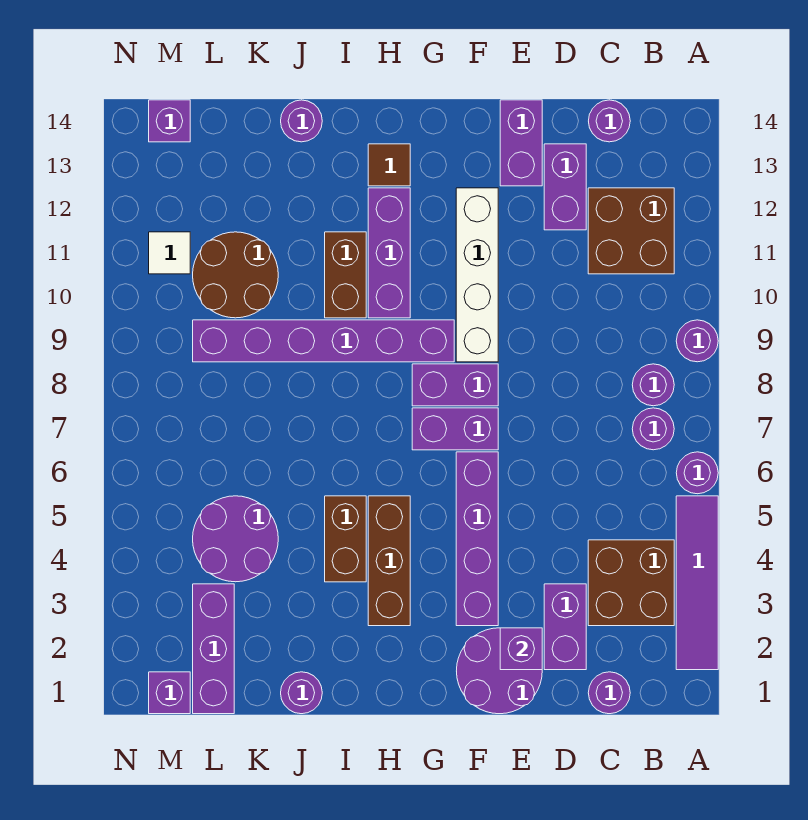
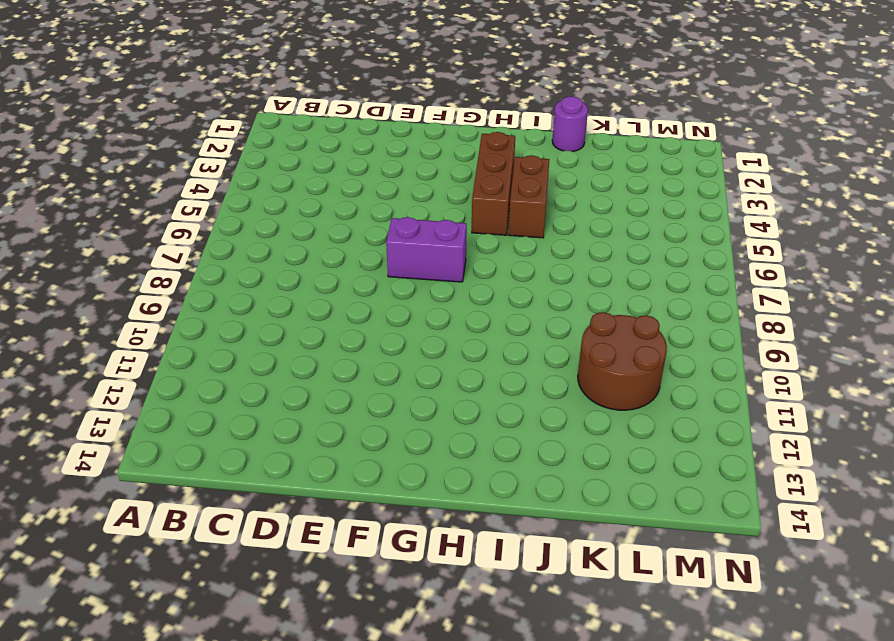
none -> purple tile A2:A5 level 1
none -> purple round brick A6 level 1
none -> purple round brick A9 level 1
none -> brown brick B3:C4 level 1

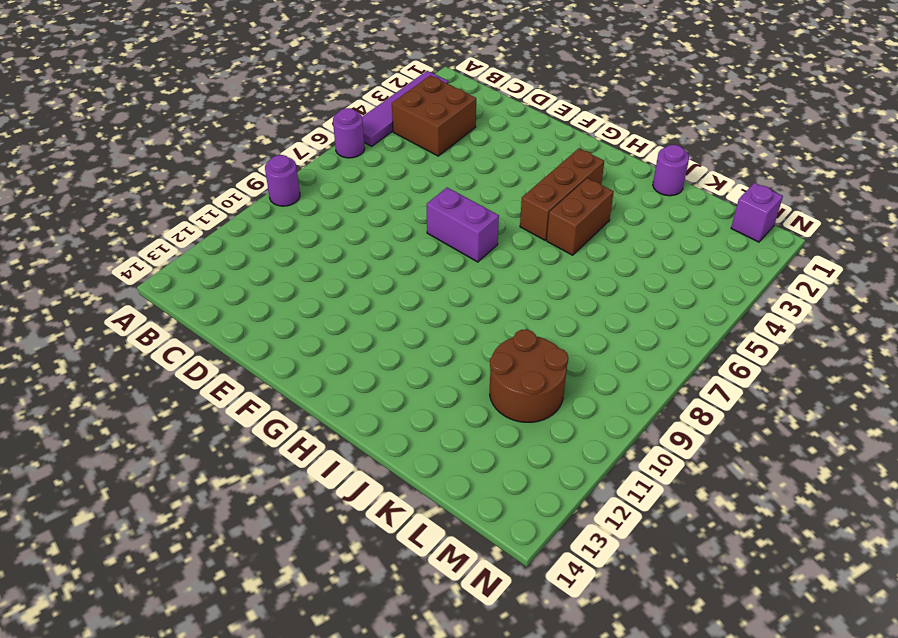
none -> purple round brick B7 level 1
none -> purple round brick B8 level 1
none -> brown brick B11:C12 level 1
none -> purple round brick C1 level 1

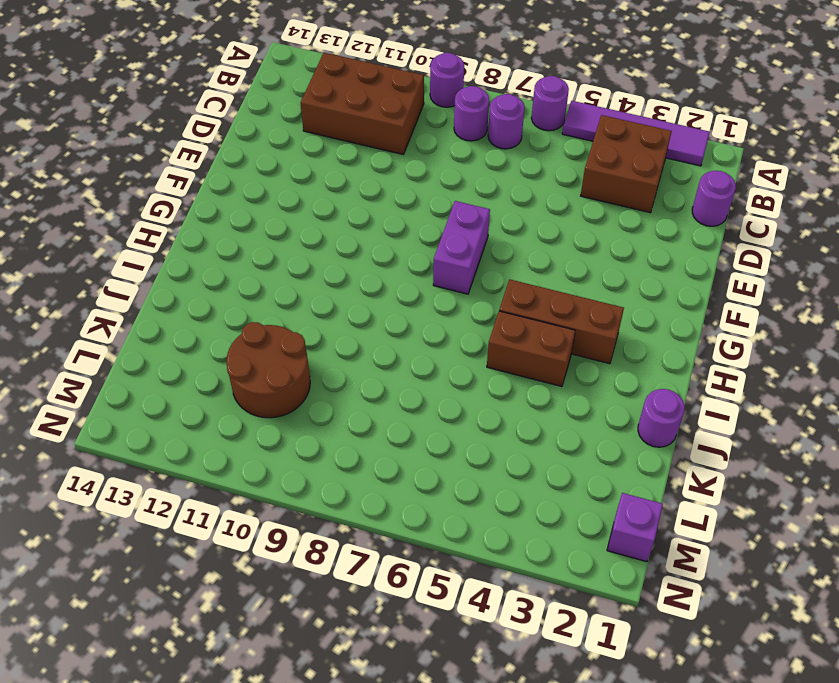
brown brick B10:C12 level 1 -> brown brick B11:C12 level 1
none -> purple round brick C14 level 1
none -> purple brick D2:D3 level 1
none -> purple brick D12:D13 level 1
none -> purple round brick E1:F2 level 1

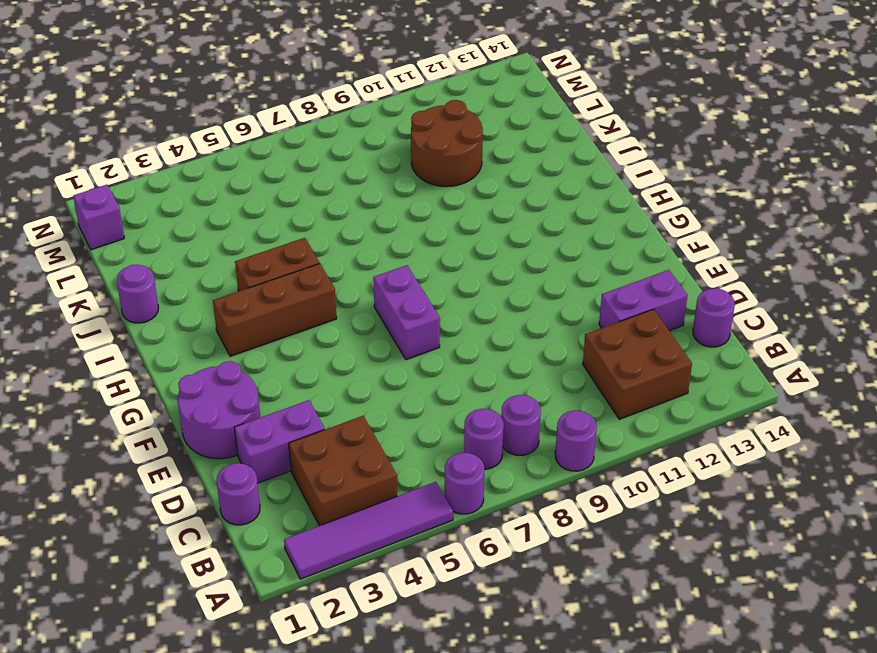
none -> purple brick E13:E14 level 1
none -> purple brick F3:F6 level 1
none -> purple brick F8:G8 level 1
none -> white brick F9:F12 level 1

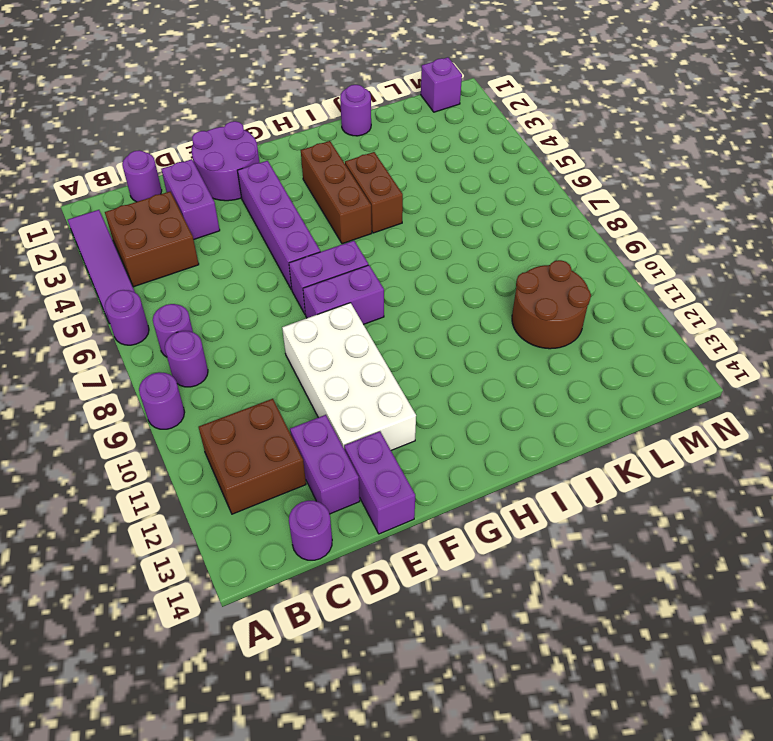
white brick E9:F12 level 1 -> white brick F9:F12 level 1
none -> purple brick G9:L9 level 1
none -> purple brick H10:H12 level 1
none -> brown tile H13 level 1
none -> brown brick I10:I11 level 1

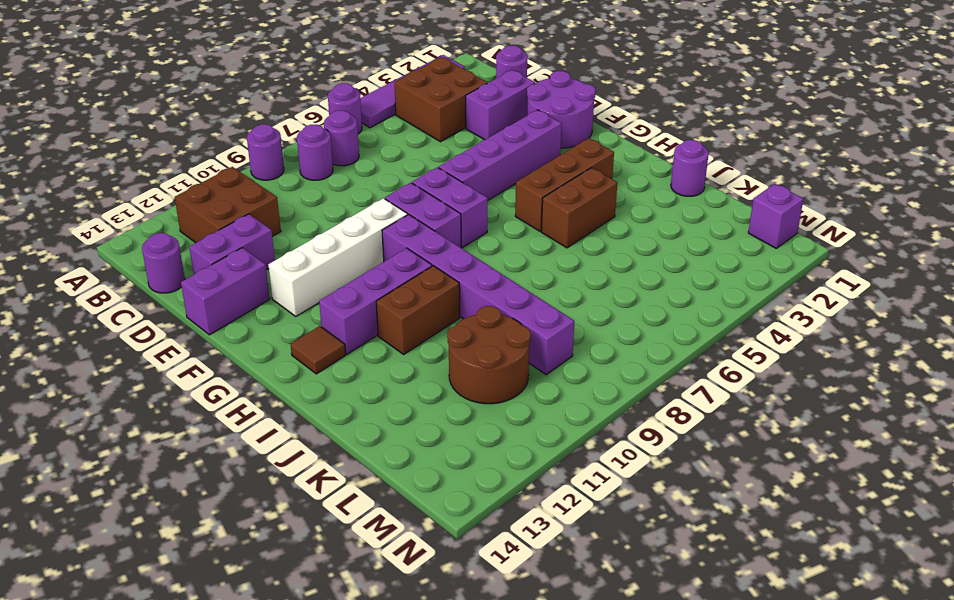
none -> purple round brick J14 level 1
none -> purple round brick K4:L5 level 1
none -> purple brick L1:L3 level 1
none -> white tile M11 level 1

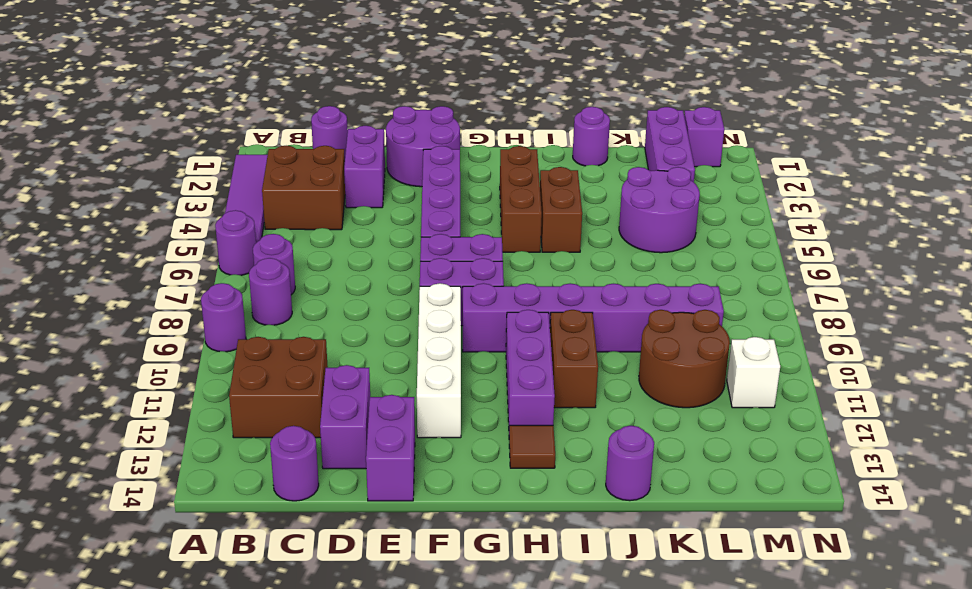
white brick M11 level 1 -> white tile M11 level 1
none -> purple brick M14 level 1
none -> purple brick E2 level 2

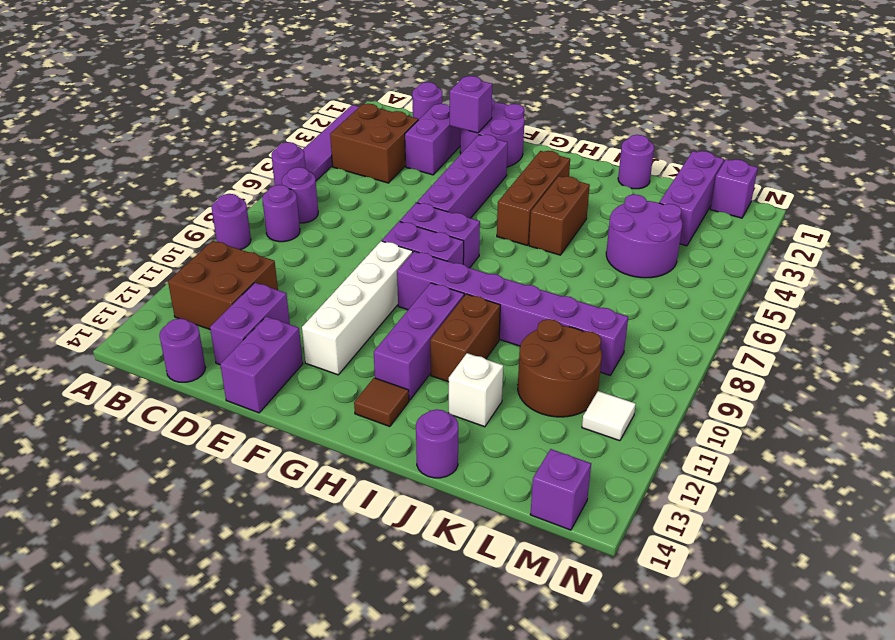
white brick J12 level 1 -> none

